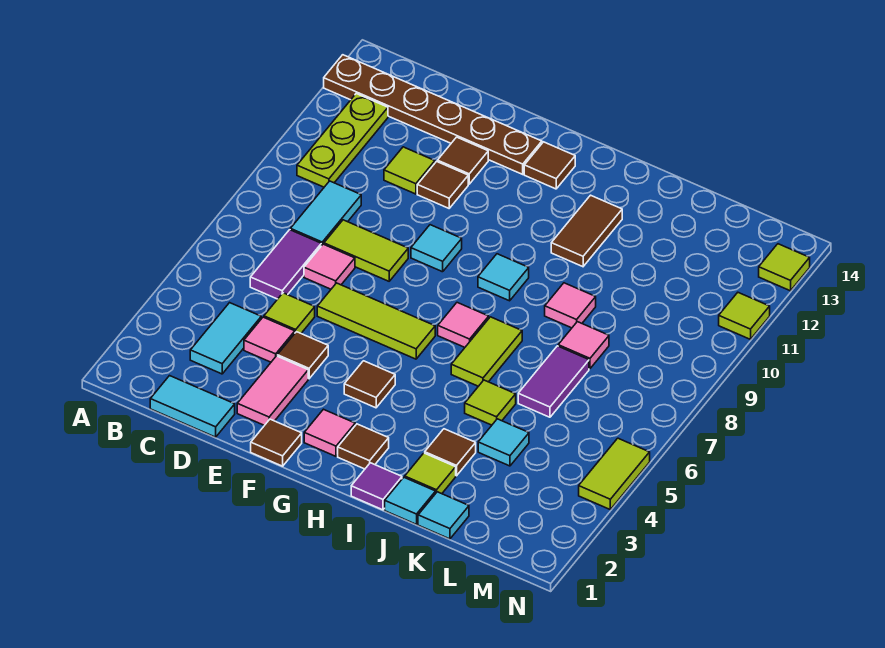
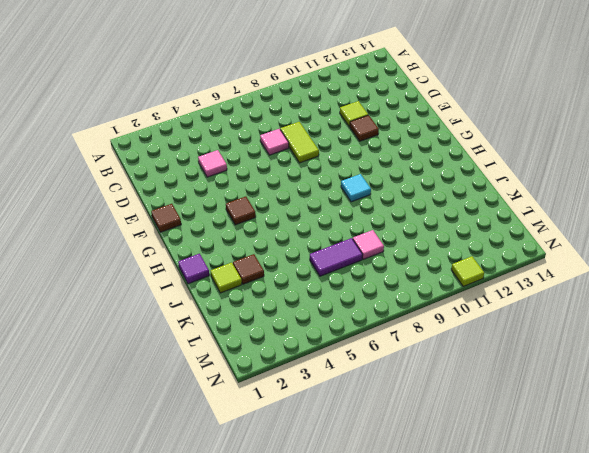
none -> brown plate A13:F13 level 1
none -> lime plate B10:B12 level 1
none -> cyan tile C1:D1 level 1
none -> cyan tile C3:C4 level 1

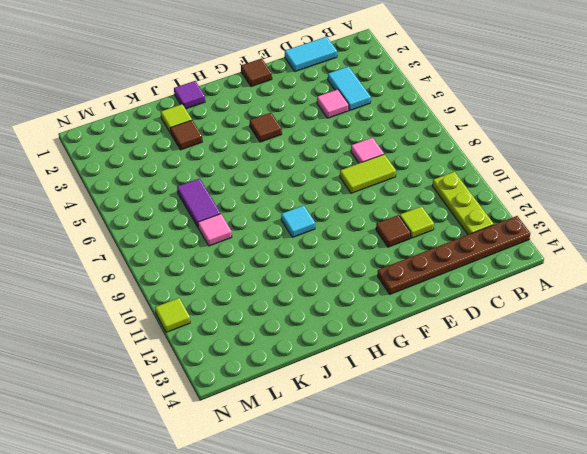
none -> purple tile C6:C7 level 1
none -> cyan tile C8:C9 level 1
none -> lime tile D5 level 1
none -> pink tile E2:E3 level 1

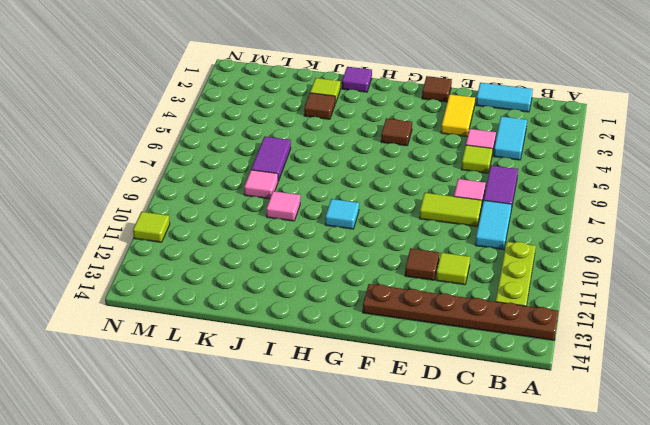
yellow tile E2:E3 level 1 -> pink tile E2:E3 level 1
none -> brown tile E4 level 1
none -> lime tile E6:G6 level 1
none -> brown tile E12 level 1
none -> cyan tile F9 level 1

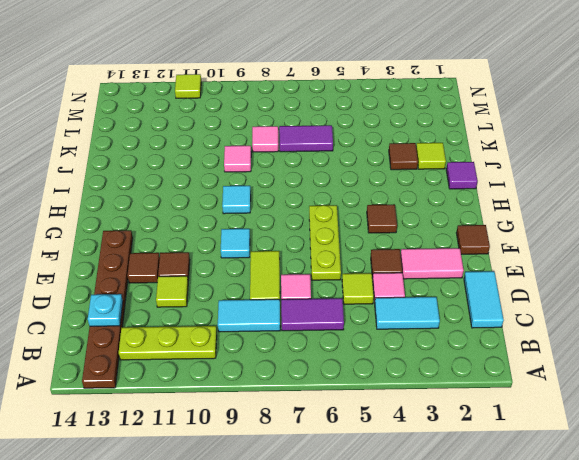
cyan plate C13 level 2 -> none
lime plate E6:G6 level 1 -> lime tile E6:G6 level 1
none -> pink tile G2 level 1
none -> brown tile G13 level 1
none -> brown tile H2 level 1
none -> pink tile H7 level 1

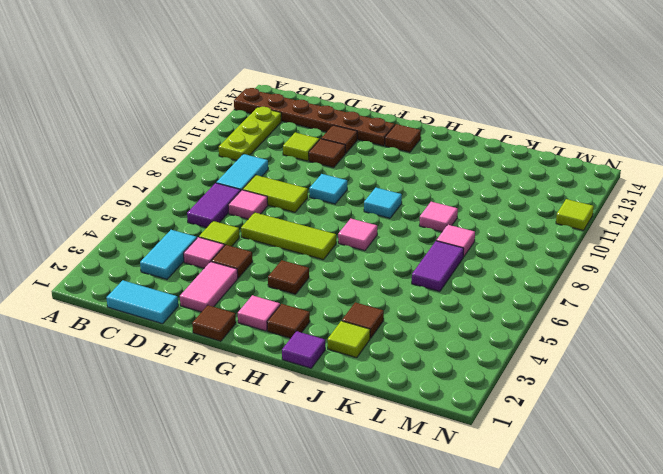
none -> lime tile I6:I7 level 1
none -> brown tile I11:I12 level 1
none -> cyan tile J1 level 1
none -> lime tile J5 level 1

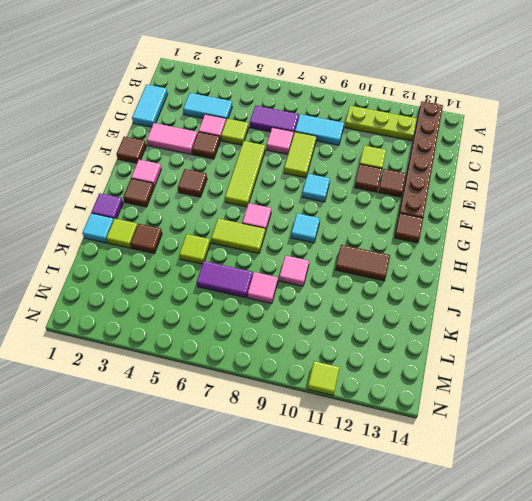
none -> cyan tile K1 level 1
none -> cyan tile K4 level 1
none -> lime tile N4:N5 level 1
none -> lime tile N13 level 1

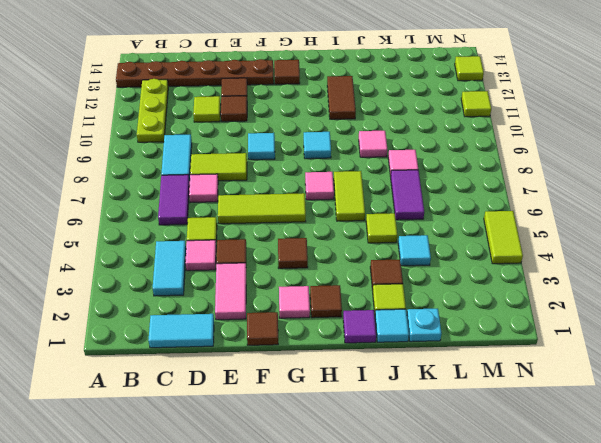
cyan plate K1 level 1 -> cyan tile K1 level 1

